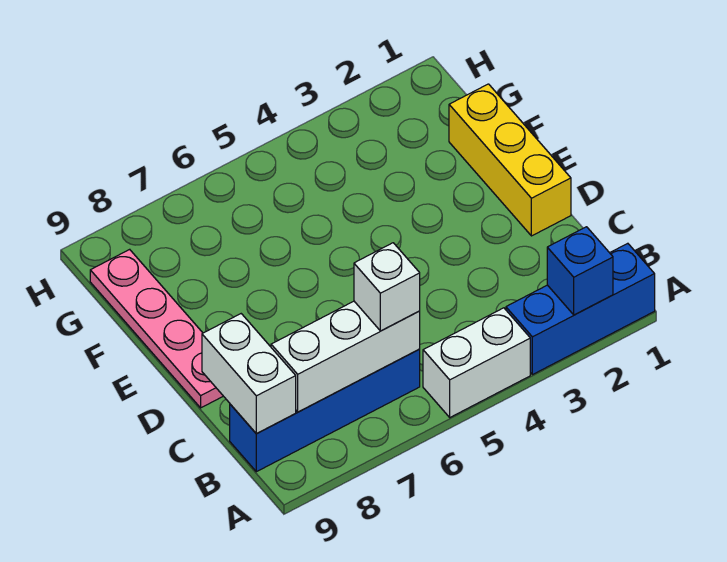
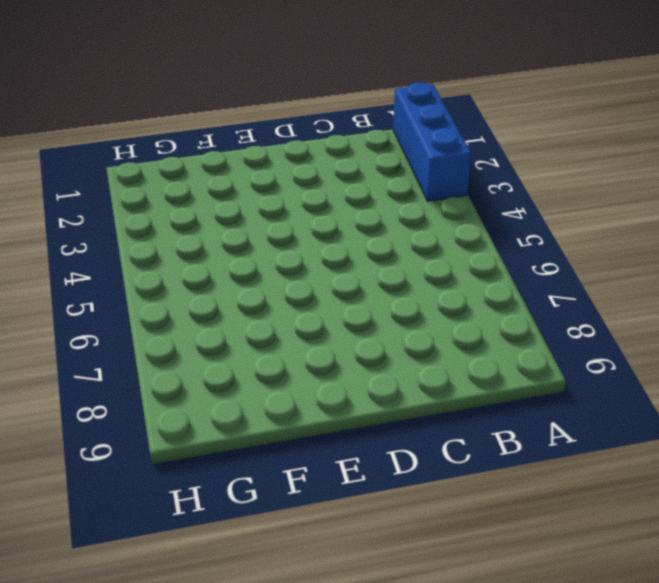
none -> white brick A4:A5 level 1
none -> blue brick B6:B9 level 1

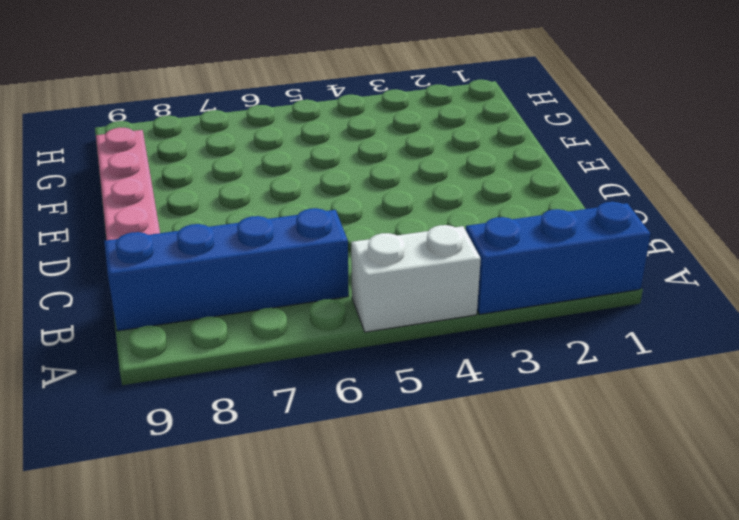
none -> yellow brick D1:F1 level 1
none -> blue brick A2 level 2

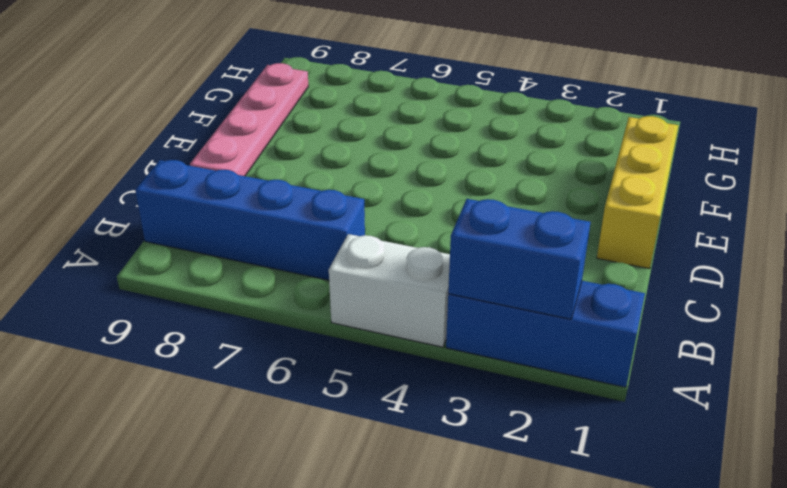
blue brick A2:A3 level 2 -> blue brick A2 level 2
none -> white brick B6:B8 level 2
none -> white brick B9:C9 level 2

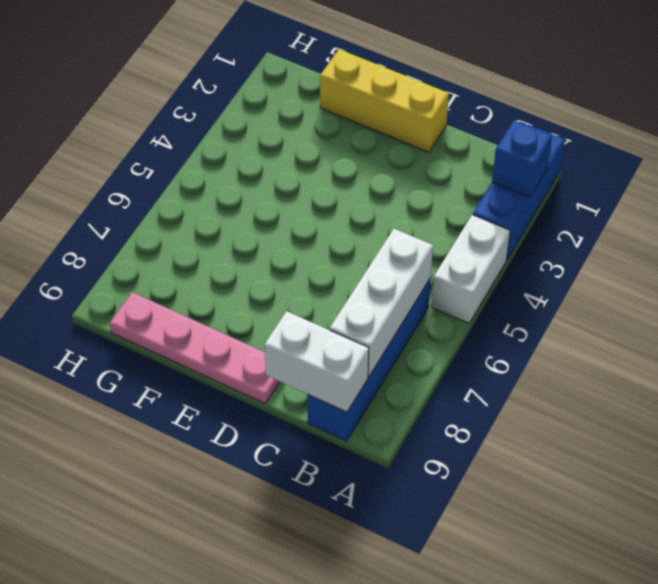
none -> white brick B6 level 3

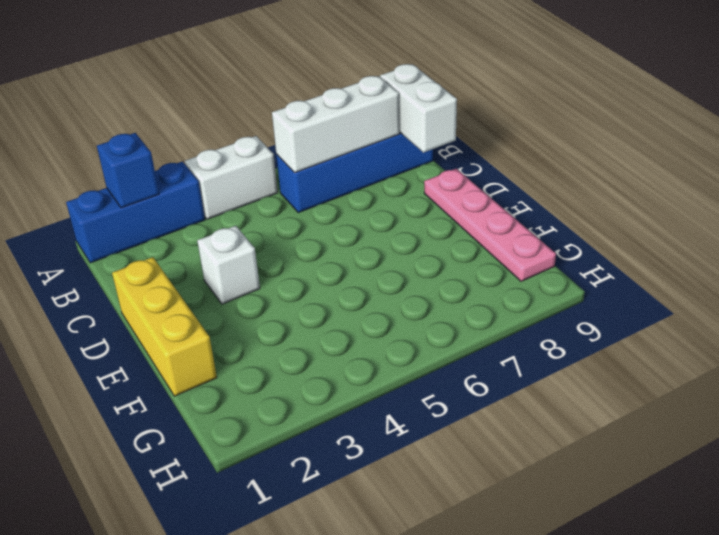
white brick D3 level 1 -> white brick B6 level 3

